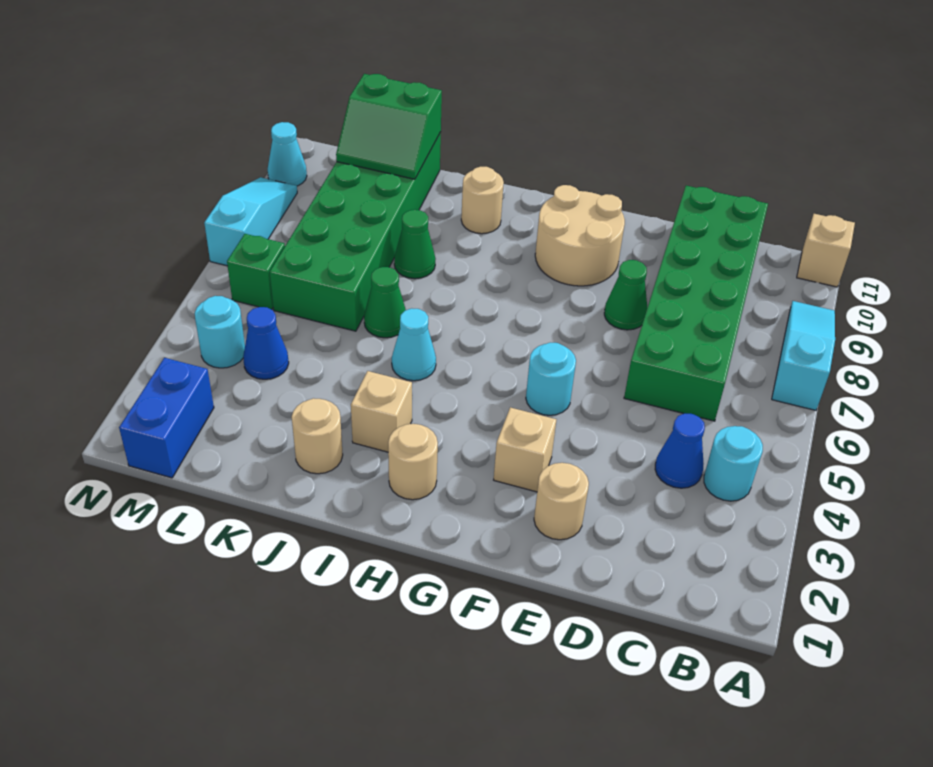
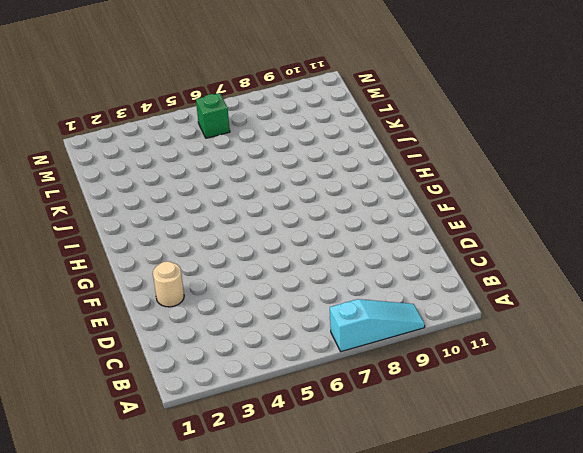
none -> tan brick A11 level 1
none -> cyan round brick B4 level 1
none -> blue cone C4 level 1

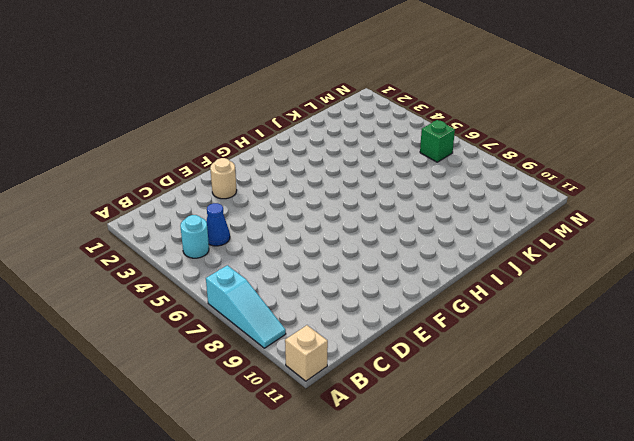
none -> green brick C6:D11 level 1
none -> green cone E8 level 1
none -> tan brick F3 level 1

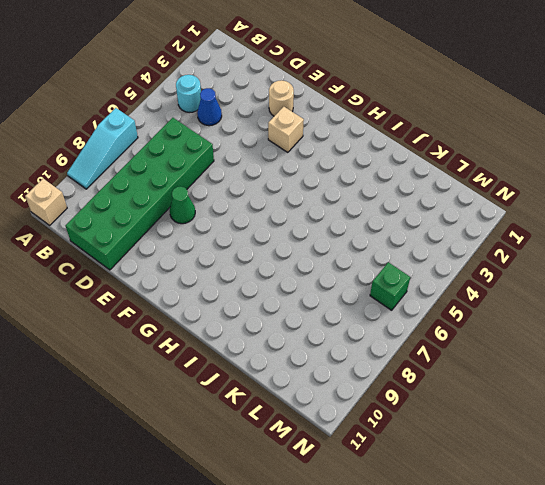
none -> cyan round brick F5 level 1
none -> tan round brick F9:G10 level 1
none -> tan round brick H2 level 1

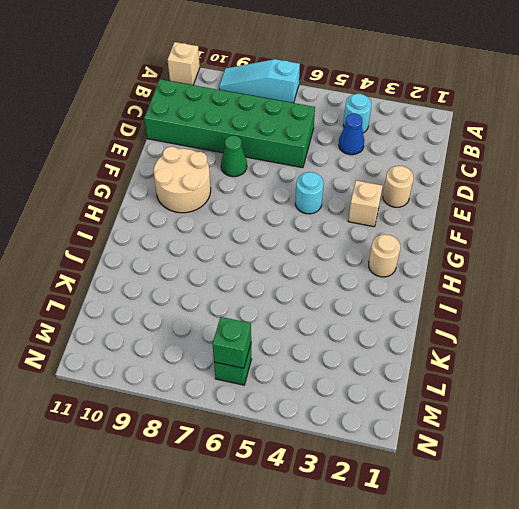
green brick M6 level 2 -> none
none -> tan brick I3 level 1
none -> cyan cone I5 level 1
none -> tan round brick I10 level 1

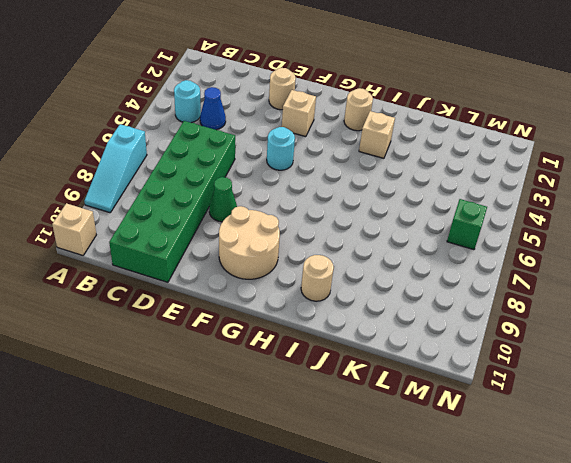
none -> cyan cone I5 level 1
none -> tan round brick J2 level 1
none -> green cone J6 level 1

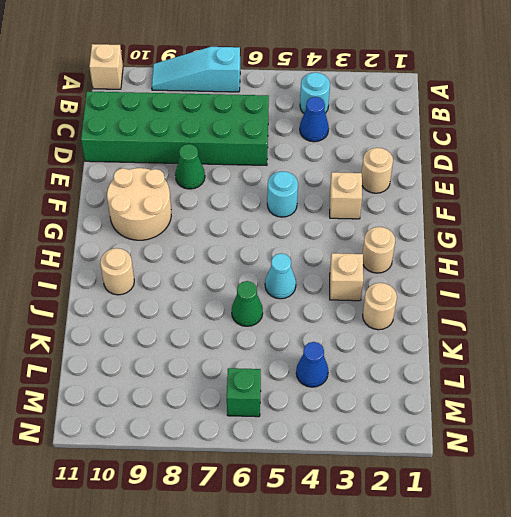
none -> green cone J8 level 1
none -> green brick K6:L11 level 1
none -> blue brick M1:M2 level 1

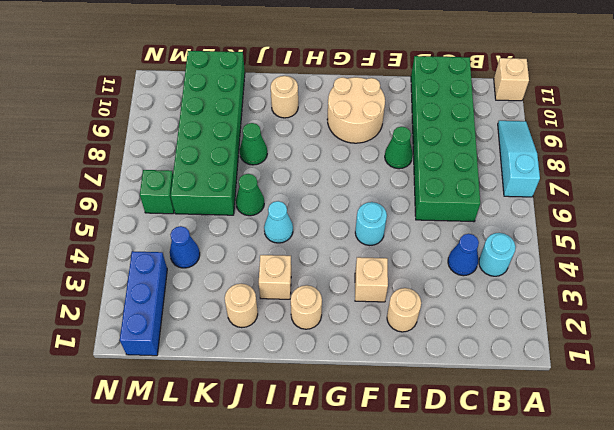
blue brick M1:M3 level 1 -> blue brick M1:M2 level 1
none -> cyan round brick M4 level 1
none -> cyan slope N7:N9 level 1 top 7
none -> cyan cone N10 level 1

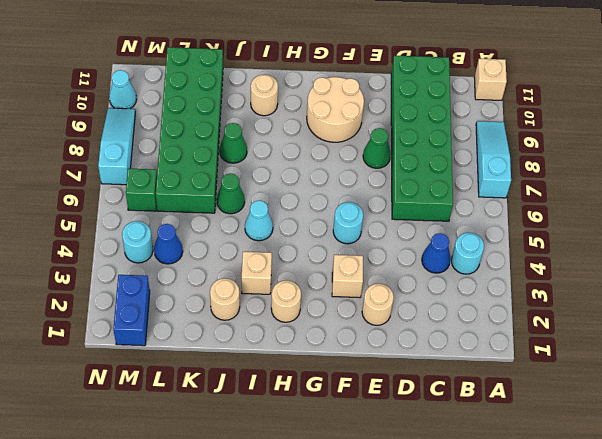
none -> green slope K10:L11 level 2 top 11

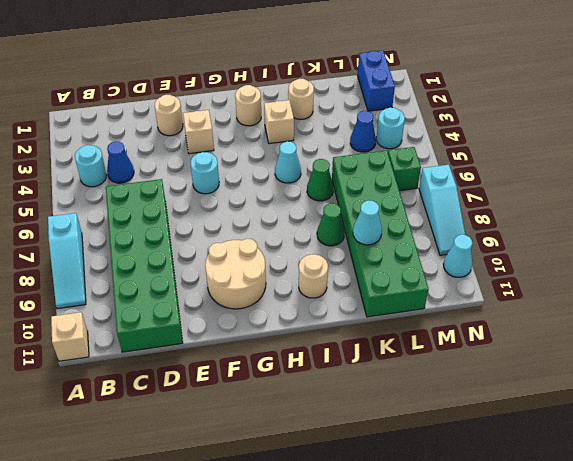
cyan cone K9 level 2 -> none
none -> green cone E8 level 1
none -> green slope K10:L11 level 2 top 11

